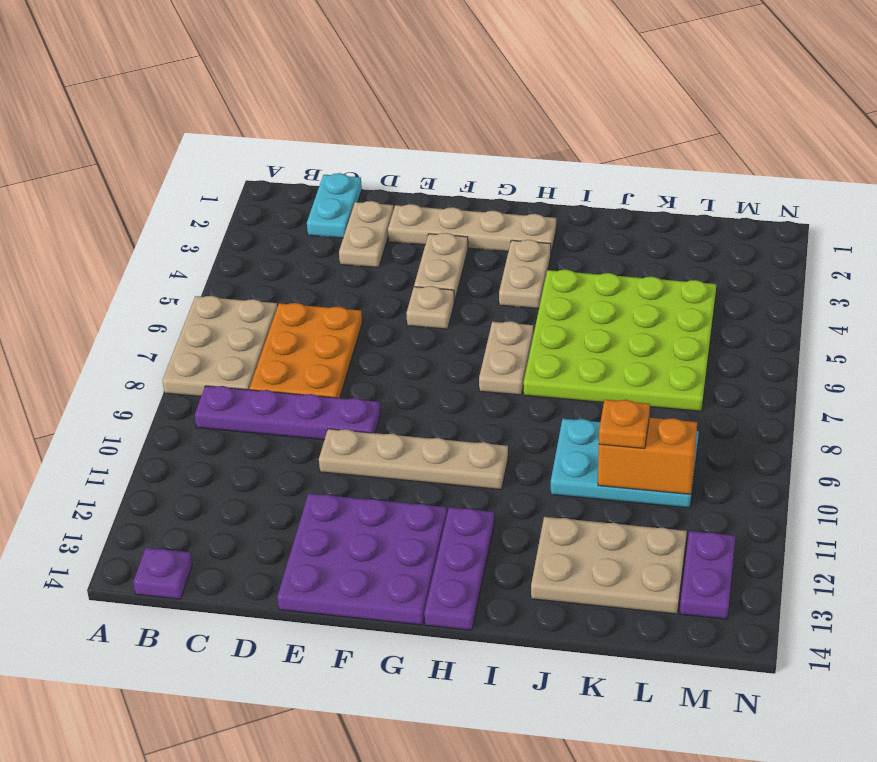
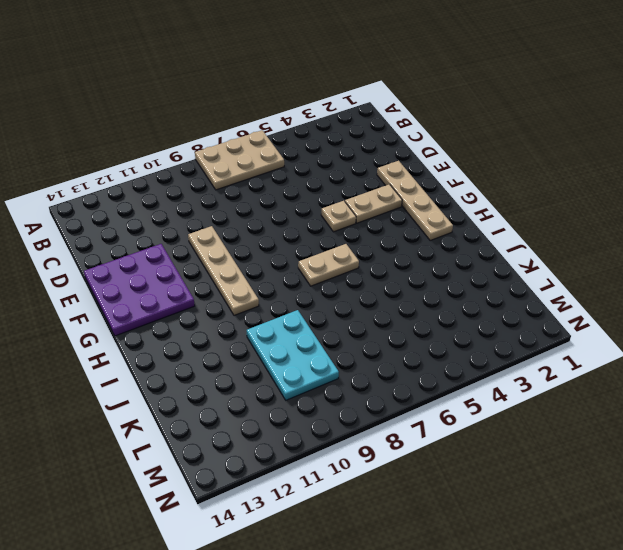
none -> purple plate B9:E9 level 1
none -> purple plate B14 level 1
none -> cyan plate C1:C2 level 1

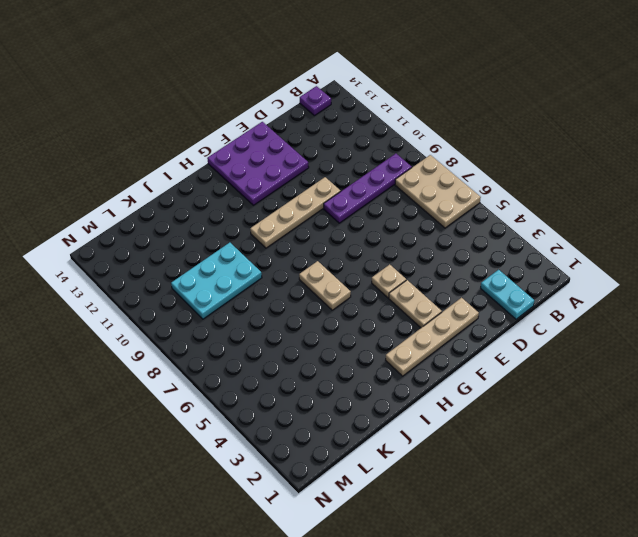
none -> orange plate C6:D8 level 1
none -> tan plate D2:D3 level 1
none -> tan plate H3:H4 level 1

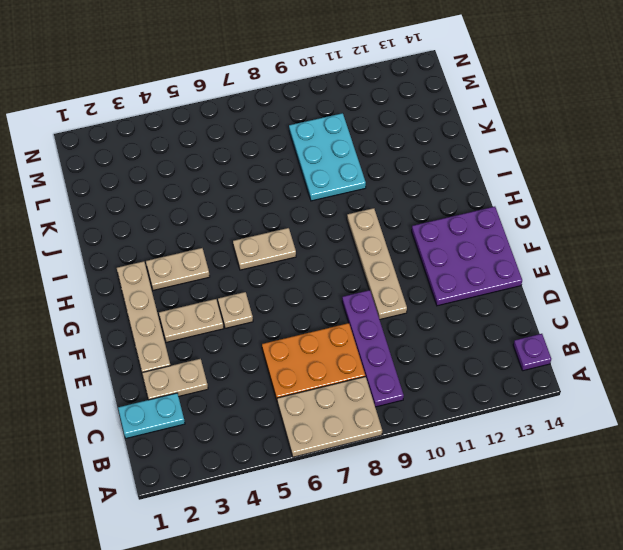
none -> purple plate H12:H14 level 1
none -> lime plate I4:L7 level 1
none -> tan plate J12:L13 level 1

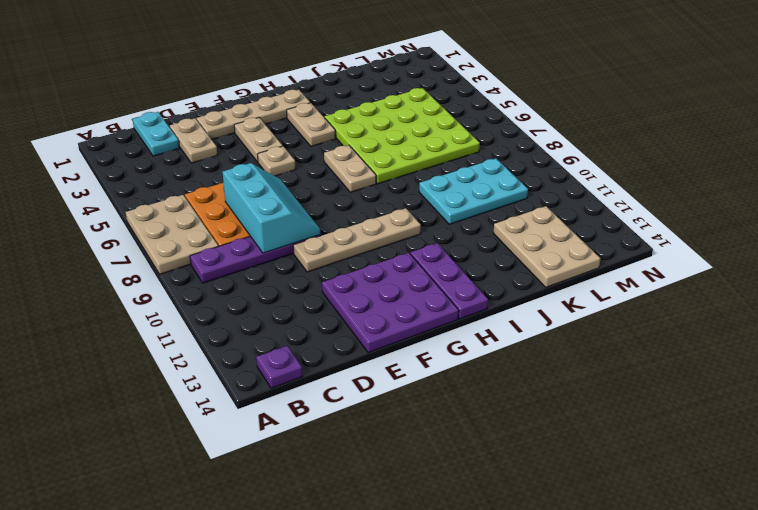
cyan slope D7:E9 level 2 top D -> none
tan plate K12:L14 level 1 -> tan plate J12:L13 level 1
none -> purple plate M12:M13 level 1
none -> orange brick K10:L10 level 2
none -> orange plate K10 level 3

